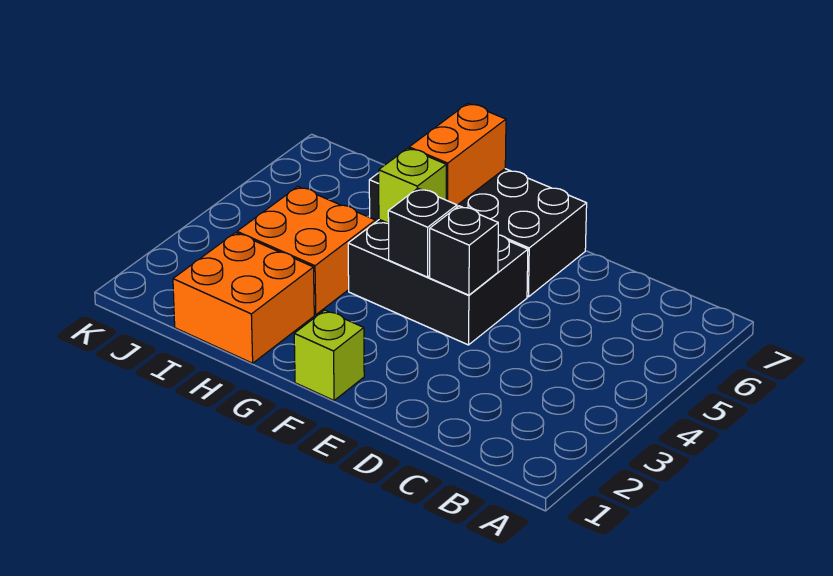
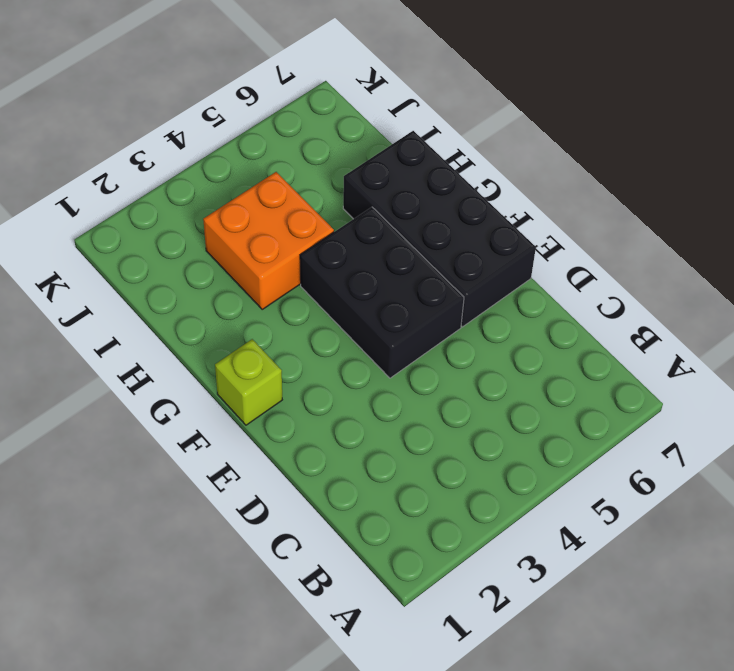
none -> orange brick H1:I2 level 1
none -> black brick E4 level 2

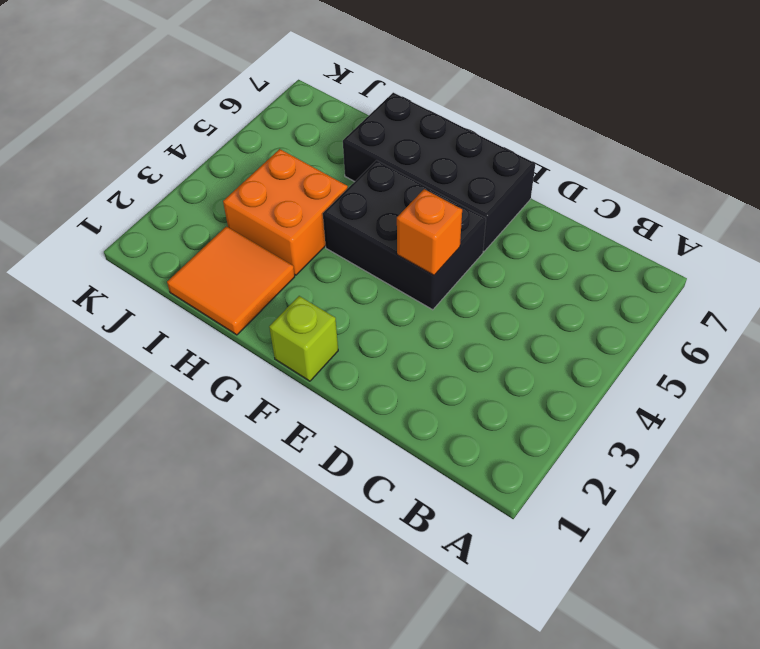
orange brick E4 level 2 -> black brick E4 level 2
orange tile H1:I2 level 1 -> orange brick H1:I2 level 1
none -> black brick F4 level 2
none -> lime brick G5 level 2

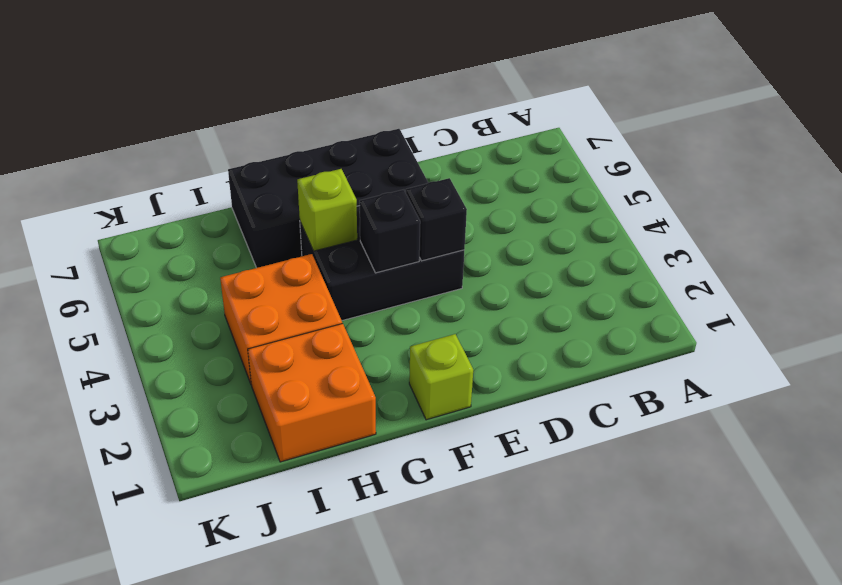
none -> orange brick G6:G7 level 2

